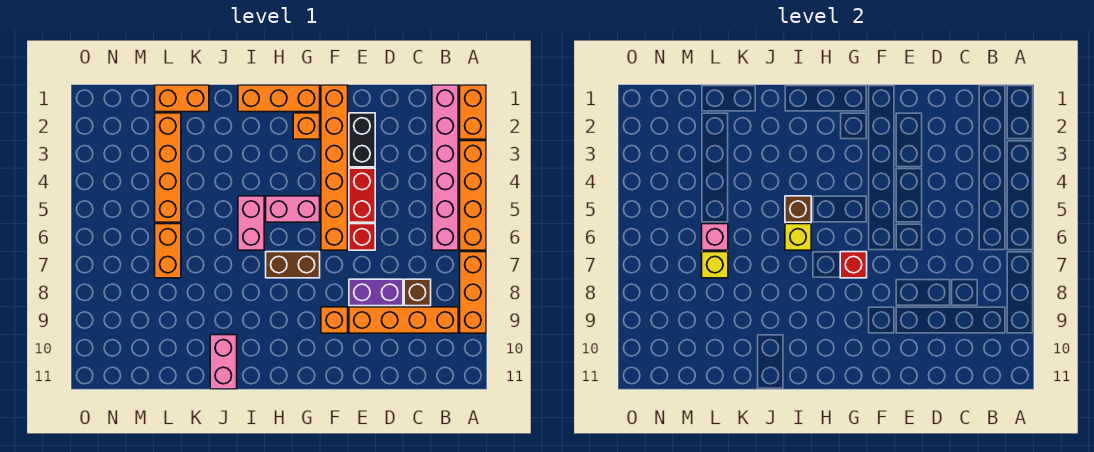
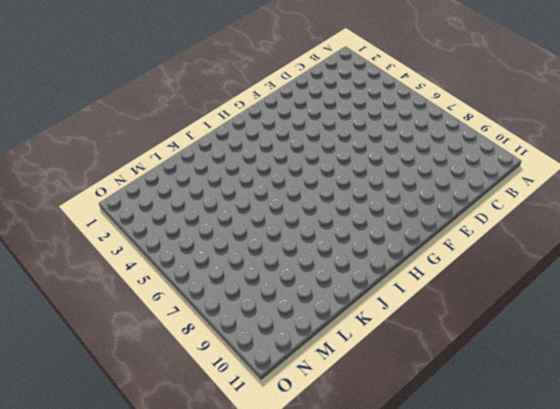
none -> orange brick A1:A2 level 1
none -> orange brick A3:A6 level 1
none -> orange brick A7:A9 level 1

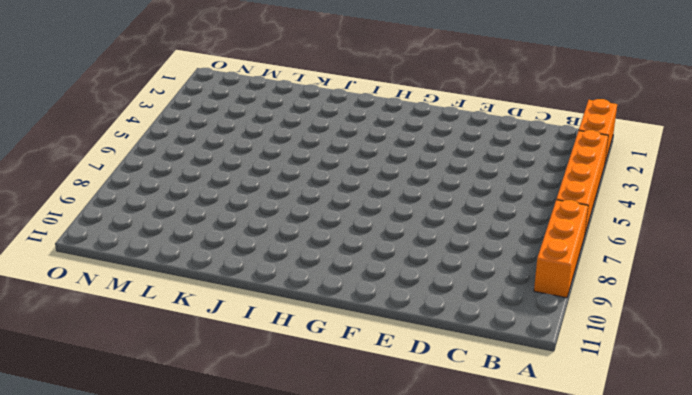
none -> pink brick B1:B6 level 1
none -> orange brick B9:E9 level 1
none -> brown brick C8 level 1

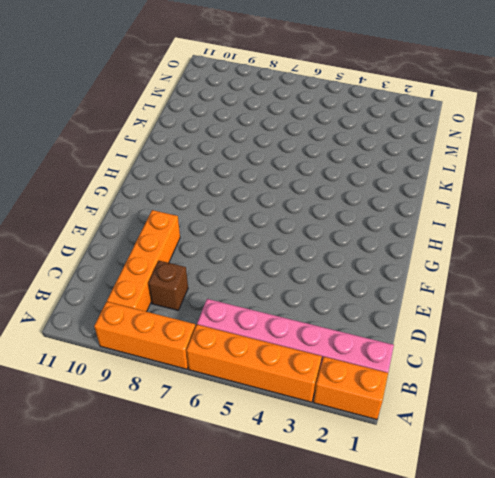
none -> purple brick D8:E8 level 1
none -> black brick E2:E3 level 1
none -> red brick E4:E5 level 1

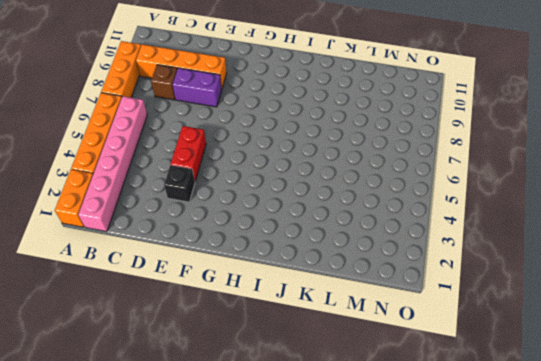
black brick E3 level 1 -> black brick E2:E3 level 1
none -> red brick E6 level 1
none -> orange brick F1:F6 level 1
none -> orange brick F9 level 1

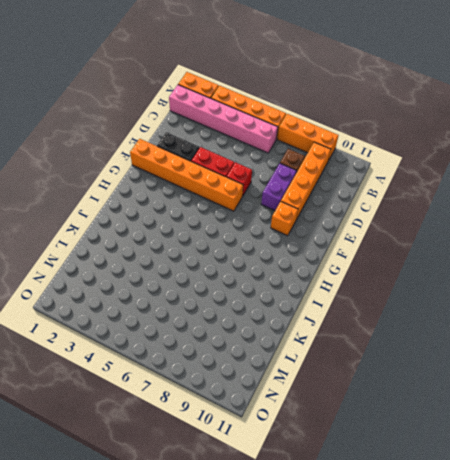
none -> orange brick G1:I1 level 1
none -> orange brick G2 level 1
none -> pink brick G5:H5 level 1

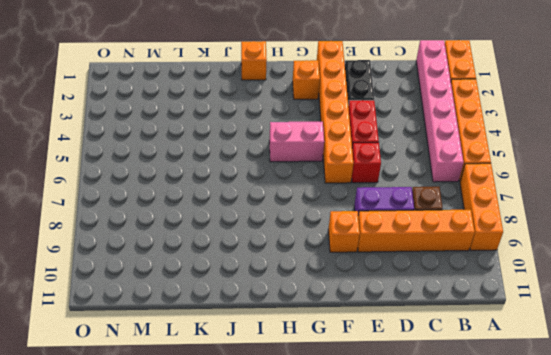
orange brick I1 level 1 -> orange brick G1:I1 level 1
none -> brown brick G7:H7 level 1
none -> pink brick I5:I6 level 1
none -> pink brick J10:J11 level 1

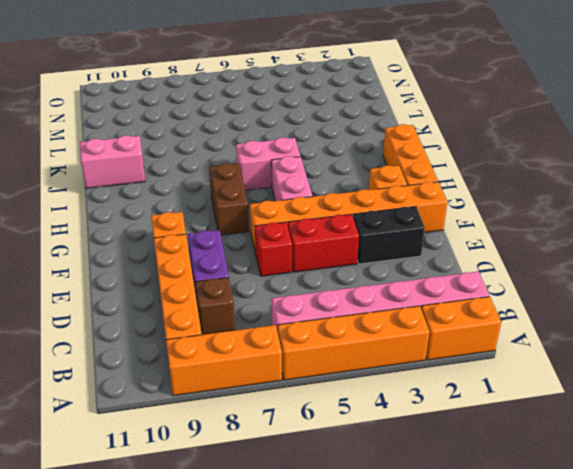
none -> orange brick K1:L1 level 1
none -> orange brick L2:L5 level 1
none -> orange brick L6:L7 level 1

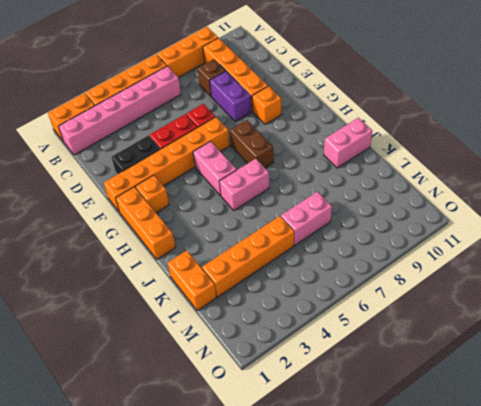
pink brick L6:L7 level 1 -> orange brick L6:L7 level 1
none -> red brick G7 level 2
none -> brown brick I5 level 2
none -> yellow brick I6 level 2

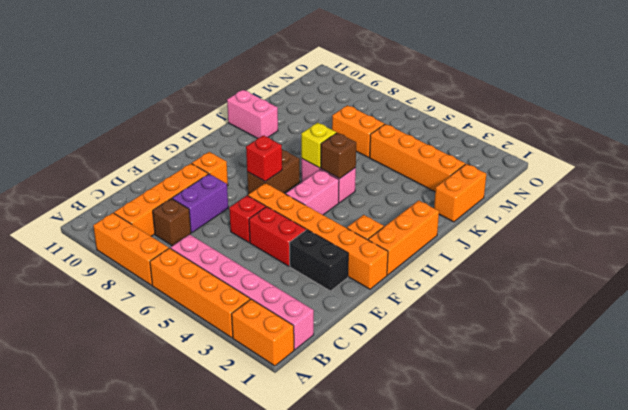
none -> pink brick L6 level 2
none -> yellow brick L7 level 2

